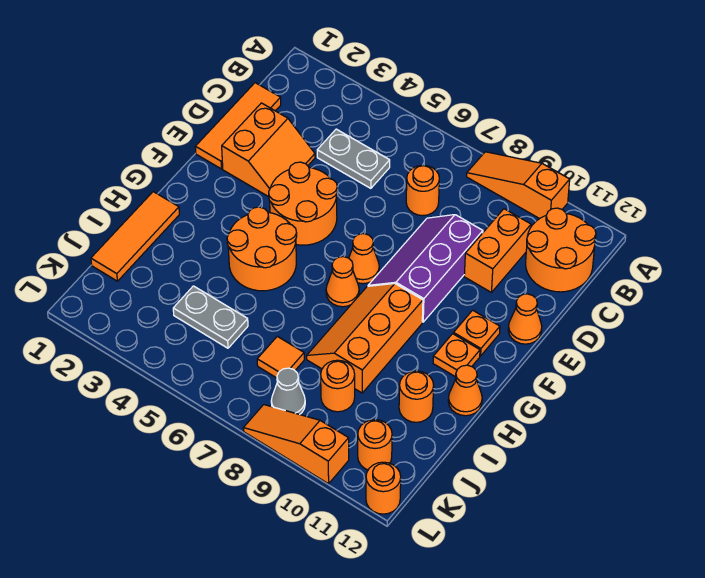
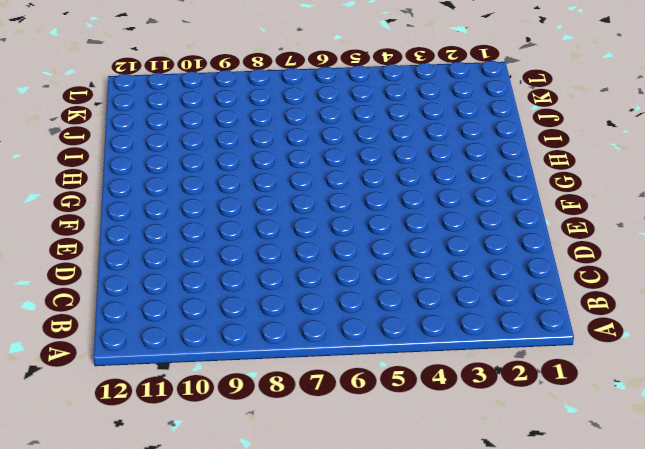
none -> orange slope A8:A10 level 1 top 10
none -> orange round brick B11:C12 level 1
none -> orange tile C1:E1 level 1

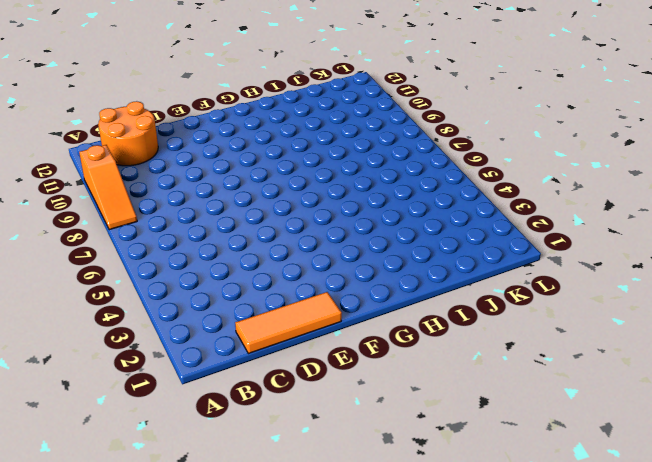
none -> grey plate C4:C5 level 1
none -> orange round brick C7 level 1
none -> orange brick C10:D10 level 1

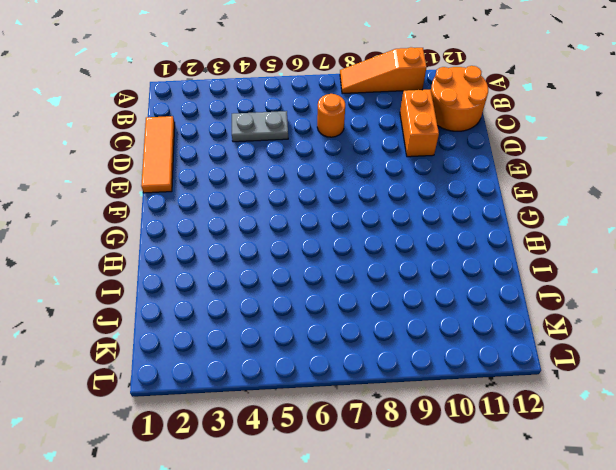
none -> orange slope D2:E3 level 1 top 2
none -> purple slope D8:F9 level 1 top 9
none -> orange round brick E4:F5 level 1

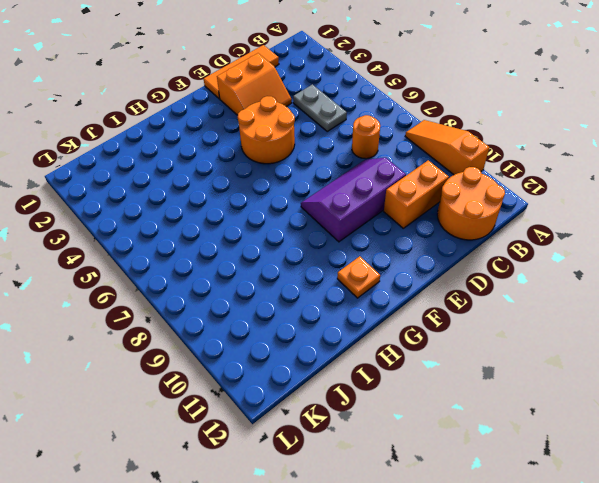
none -> orange cone E12 level 1
none -> orange cone F7 level 1
none -> orange plate F11 level 1

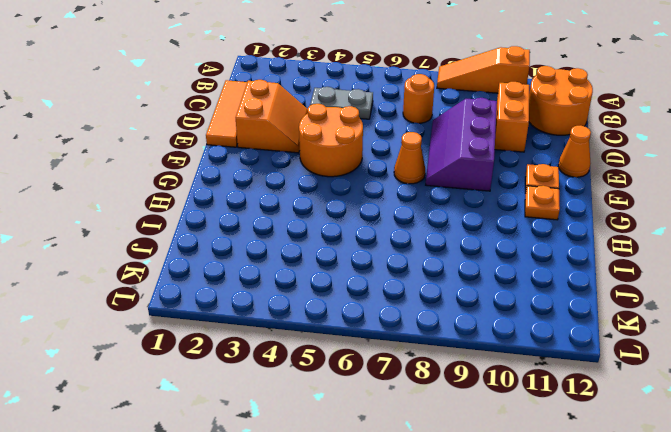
none -> orange round brick G4:H5 level 1
none -> orange cone G7 level 1
none -> orange slope G8:I9 level 1 top 9

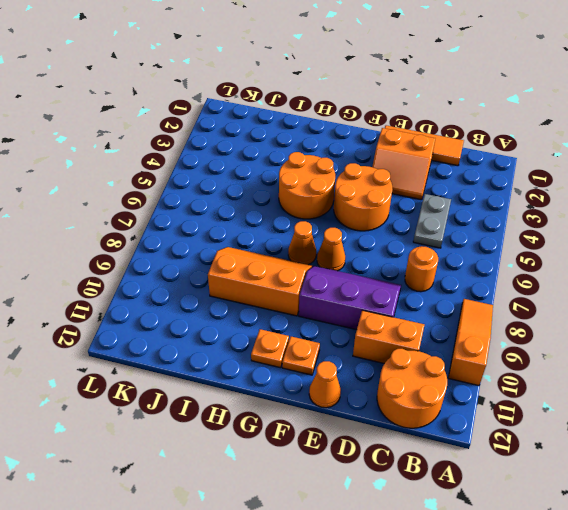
none -> orange tile H1:J1 level 1
none -> orange cone H12 level 1
none -> orange round brick I11 level 1

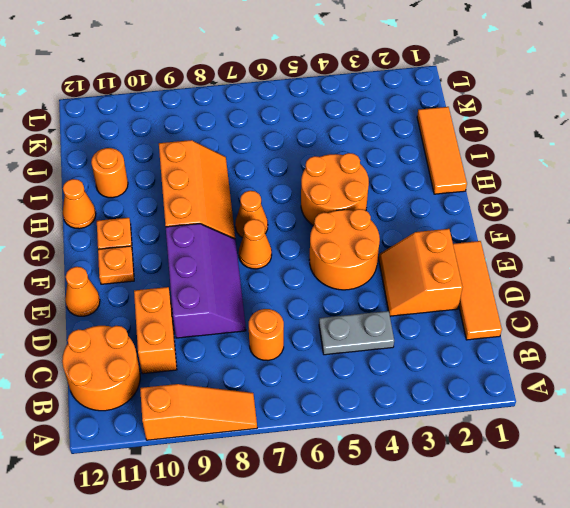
none -> grey plate J4:J5 level 1
none -> orange tile J7 level 1
none -> orange round brick J9 level 1

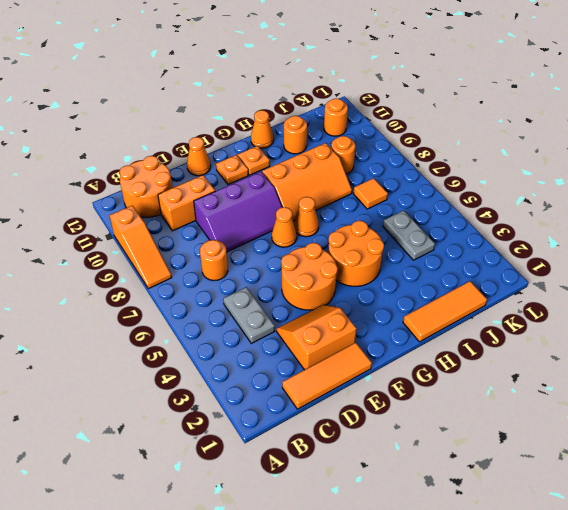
none -> grey cone K8 level 1
none -> orange slope L8:L10 level 1 top 10
none -> orange round brick L12 level 1

